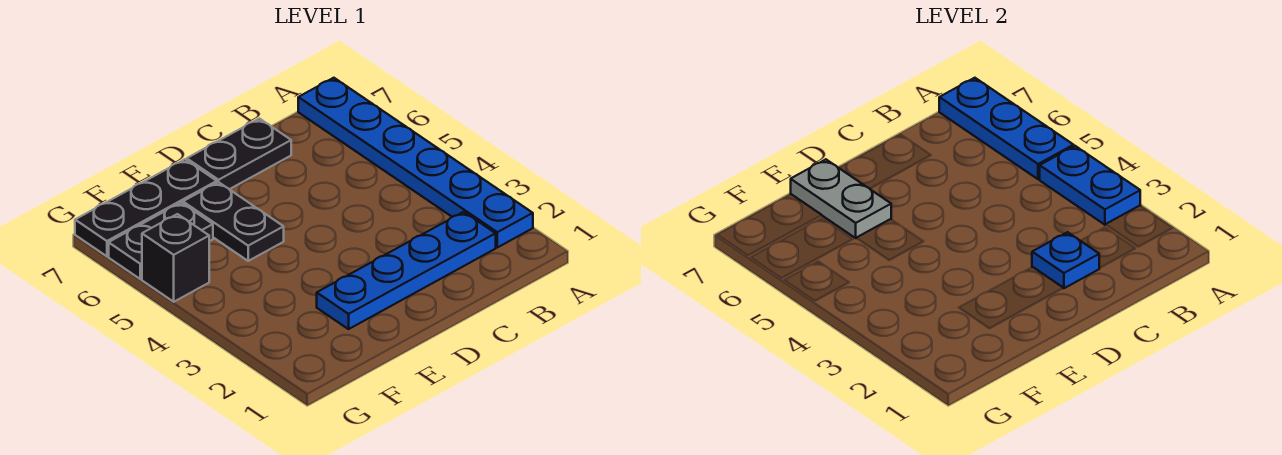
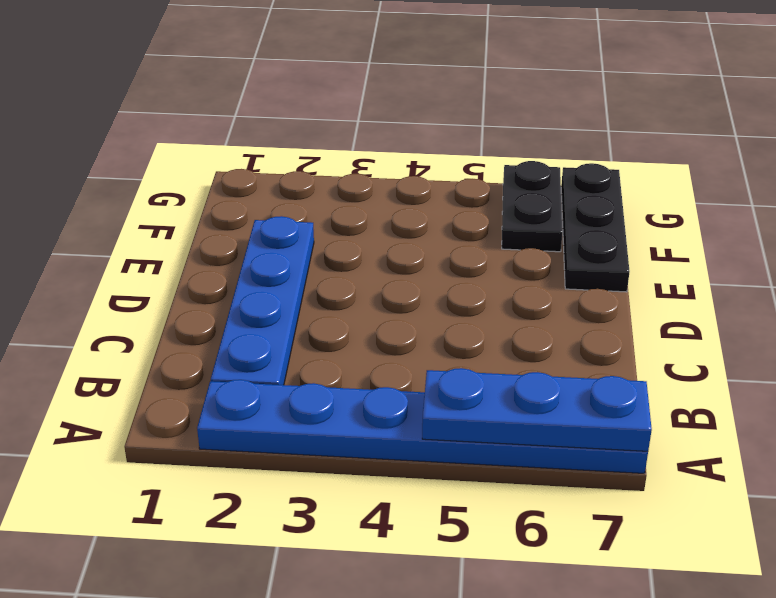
none -> black plate C7:D7 level 1
none -> black plate E5:E6 level 1

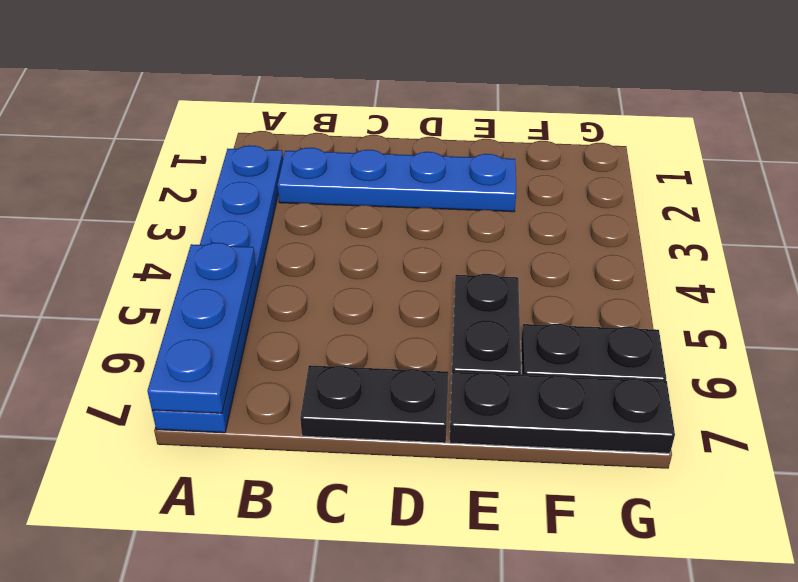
none -> black brick G5 level 1
none -> blue plate A3:A4 level 2

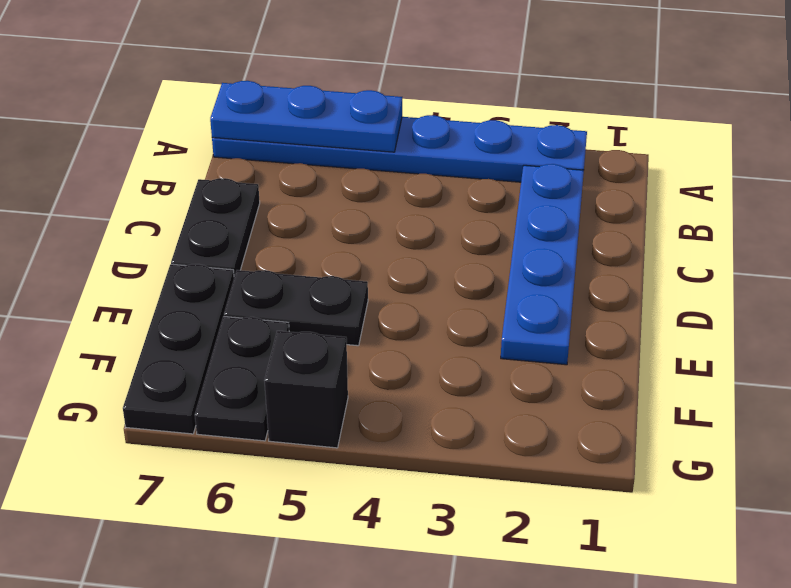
none -> blue plate A3:A4 level 2
none -> blue plate C2 level 2

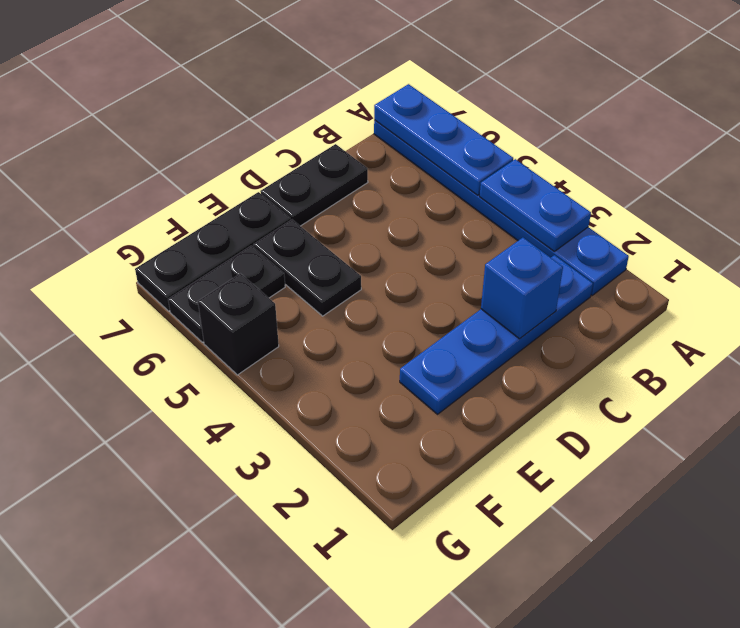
blue brick C2 level 2 -> blue plate C2 level 2
none -> grey plate E6:E7 level 2

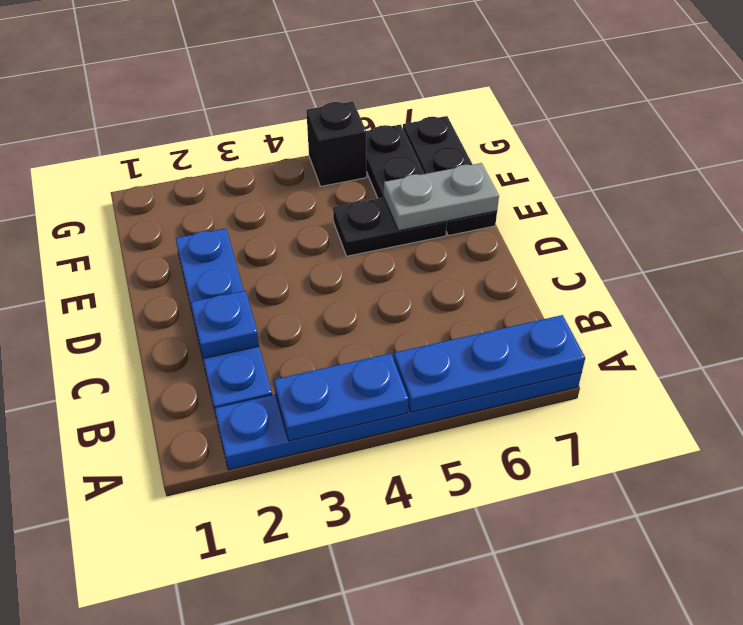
none -> black plate C7:D7 level 1

